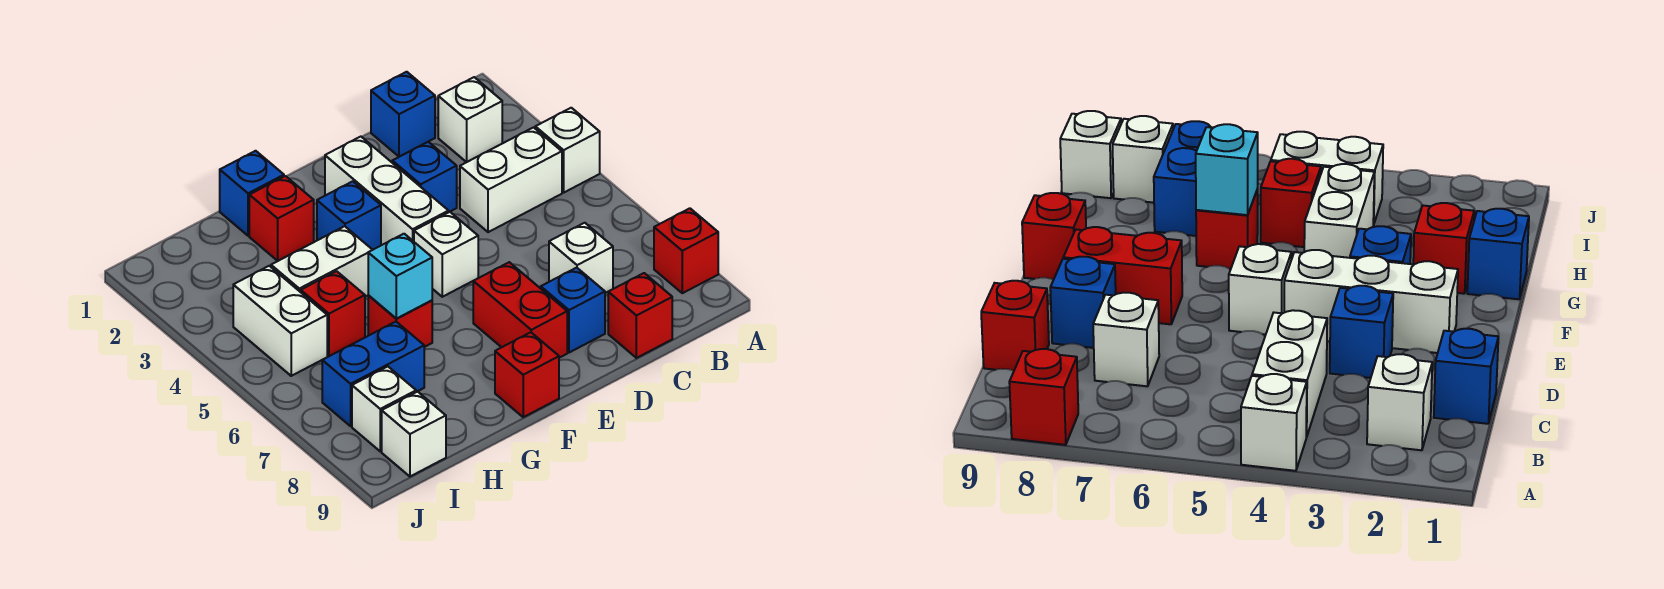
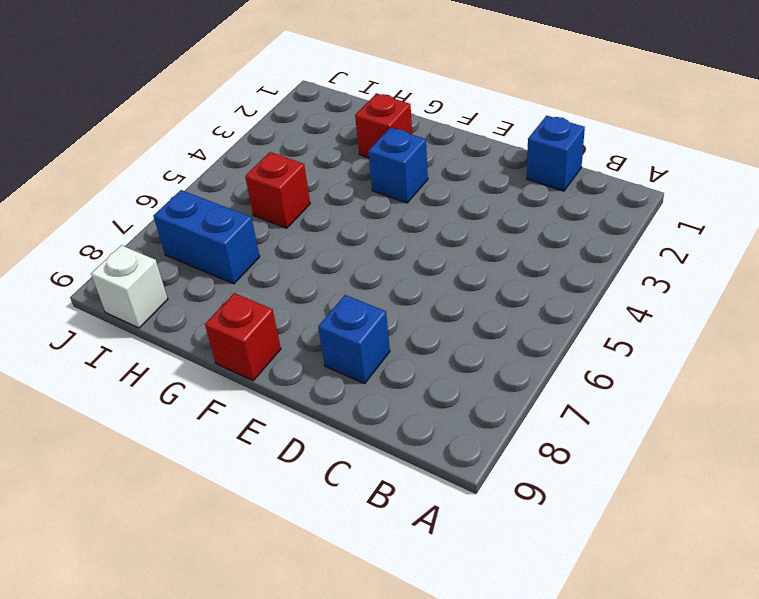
none -> white brick A4 level 1
none -> red brick A8 level 1
none -> white brick B2 level 1

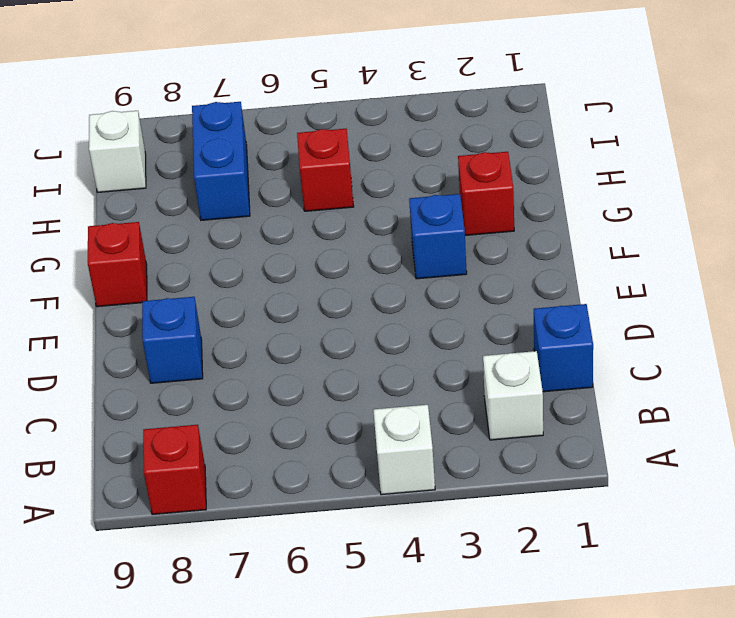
none -> white brick B4:C4 level 1
none -> white brick C7 level 1
none -> red brick C9 level 1

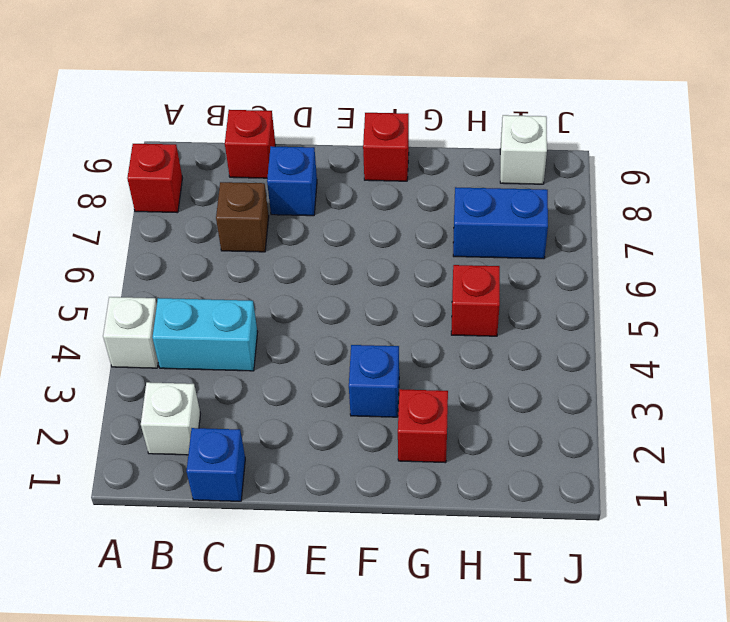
cyan brick B4:C4 level 1 -> white brick B4:C4 level 1
brown brick C7 level 1 -> white brick C7 level 1
none -> blue brick D3 level 1
none -> white brick E2:E4 level 1
none -> white brick E5 level 1

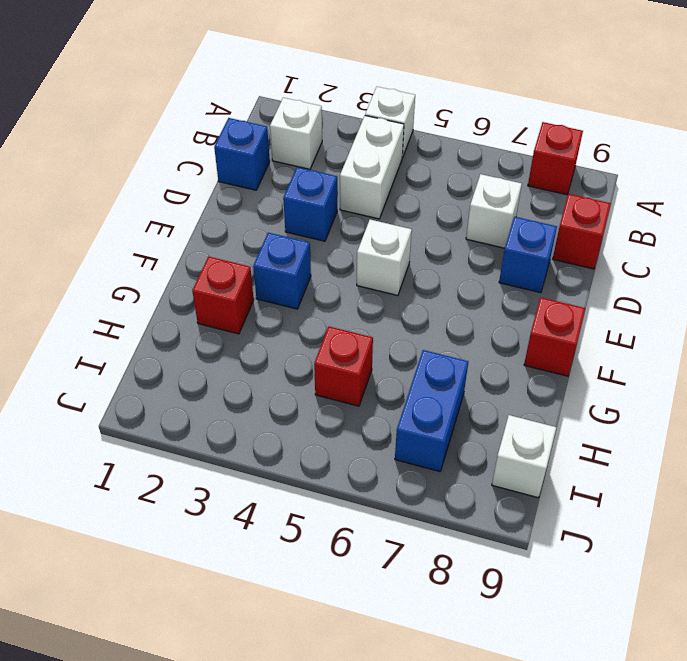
none -> white brick E2:E4 level 1
none -> red brick E7:E8 level 1
none -> blue brick G1 level 1

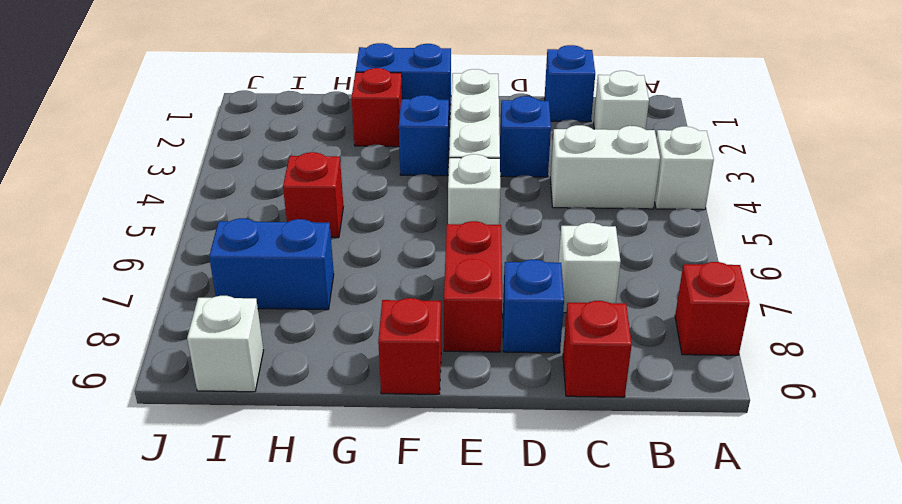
blue brick F1:G1 level 1 -> blue brick G1 level 1
none -> white brick G4:H4 level 1
none -> red brick G6 level 1
none -> white brick I4:I5 level 1

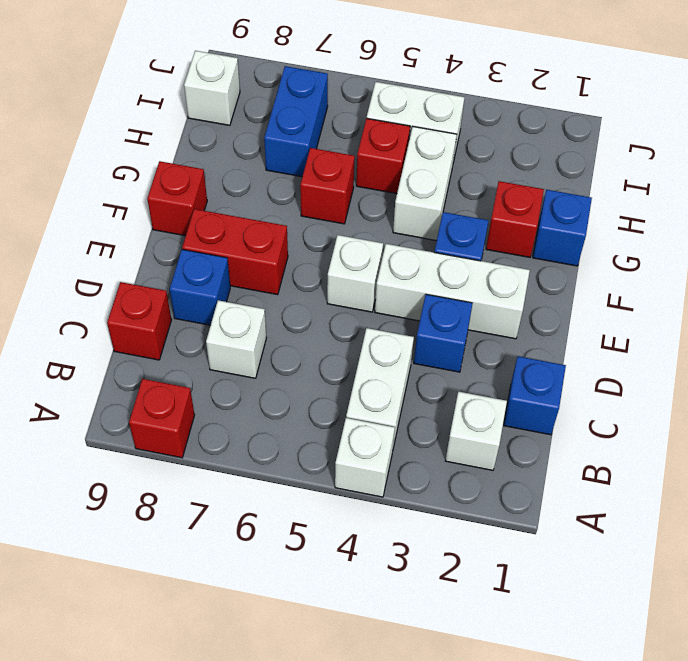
none -> white brick I8 level 1
none -> cyan brick G6 level 2

